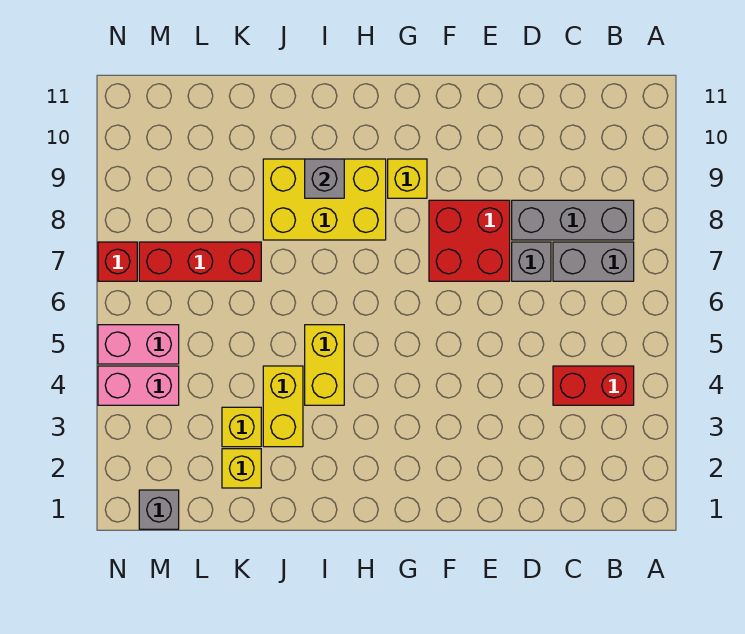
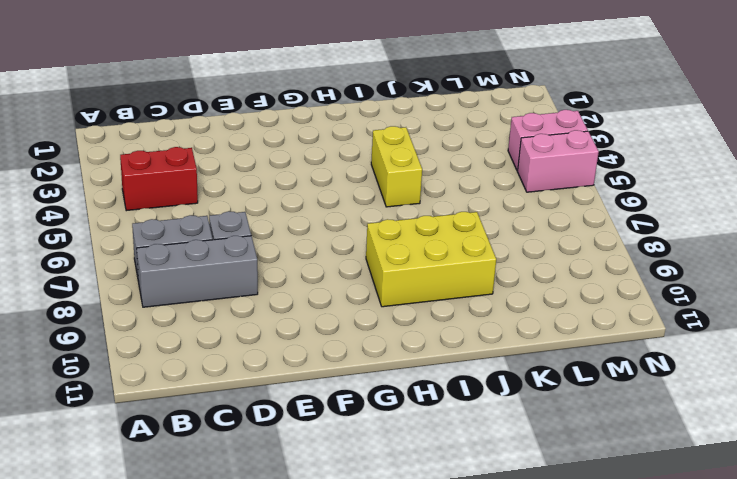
none -> red brick E7:F8 level 1
none -> yellow brick G9 level 1
none -> yellow brick J3:J4 level 1

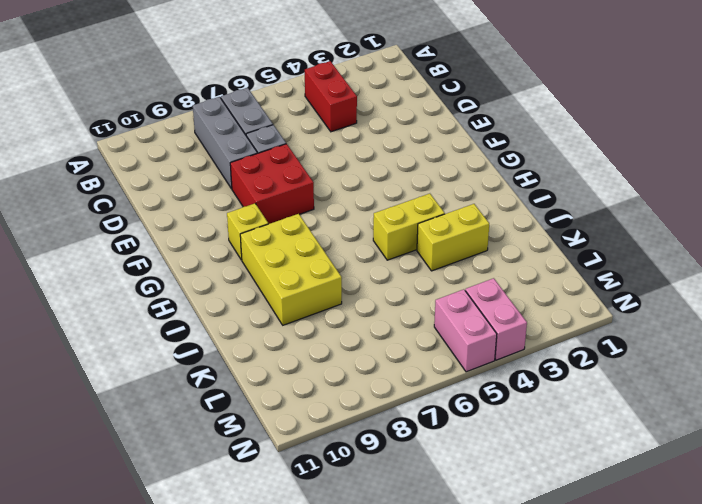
none -> yellow brick K2 level 1
none -> yellow brick K3 level 1
none -> red brick K7:M7 level 1

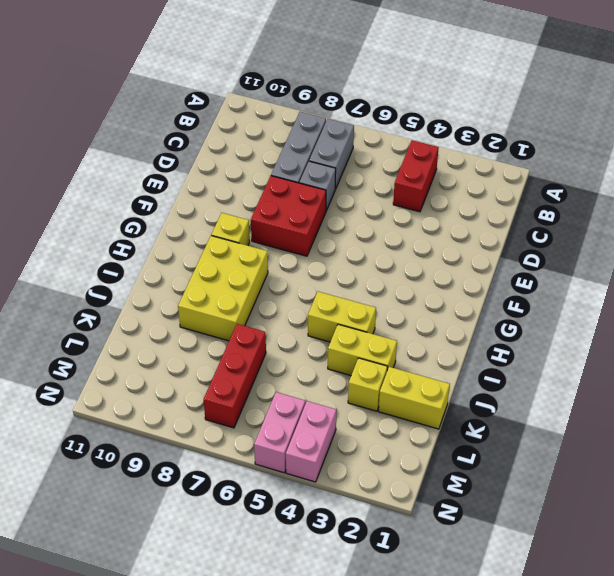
yellow brick K1:K2 level 1 -> yellow brick K2 level 1
none -> grey brick M1 level 1
none -> red brick N7 level 1
none -> grey brick I9 level 2

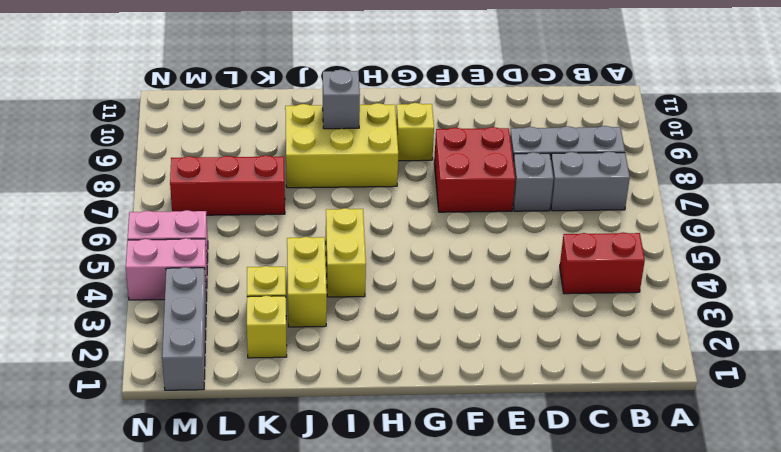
grey brick M1:M3 level 1 -> grey brick M1 level 1
none -> red brick N7 level 1

